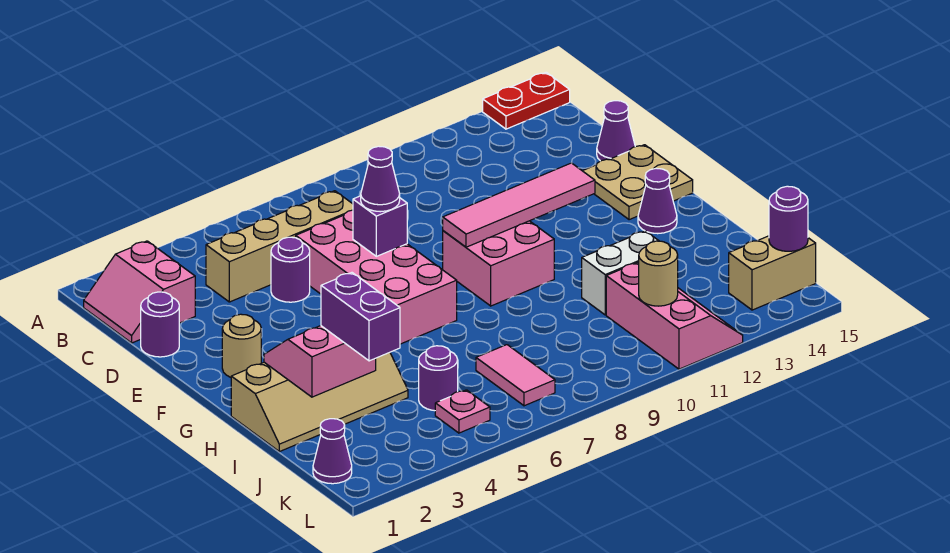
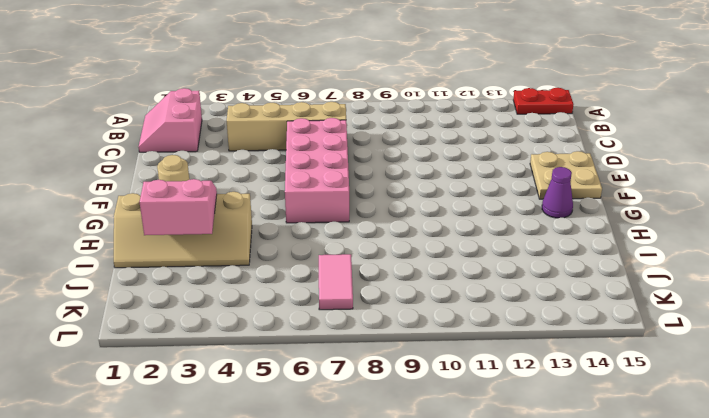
none -> purple round brick D1 level 1
none -> purple round brick D5 level 1
none -> purple cone D15 level 1

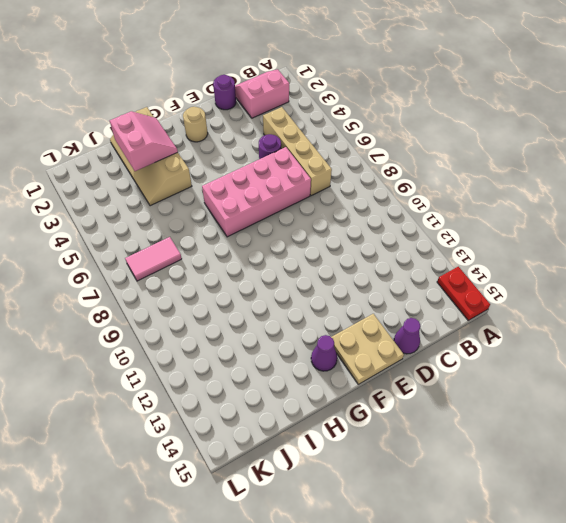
none -> pink brick F9:G10 level 1
none -> white brick I11:I12 level 1
none -> purple round brick J5 level 1

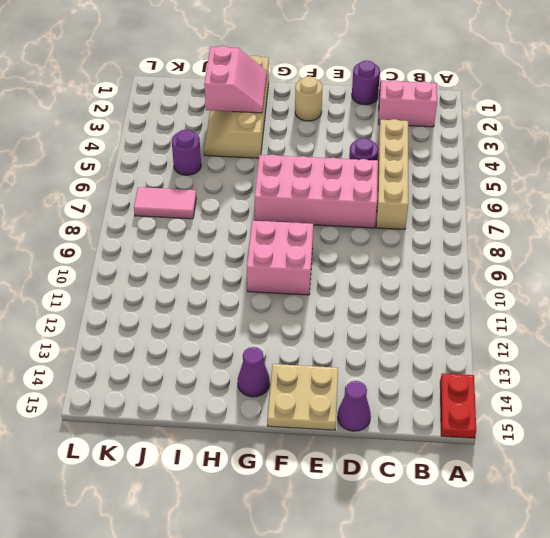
none -> white brick I11:I12 level 1
none -> pink slope J11:L12 level 1 top 11
none -> purple cone K1 level 1

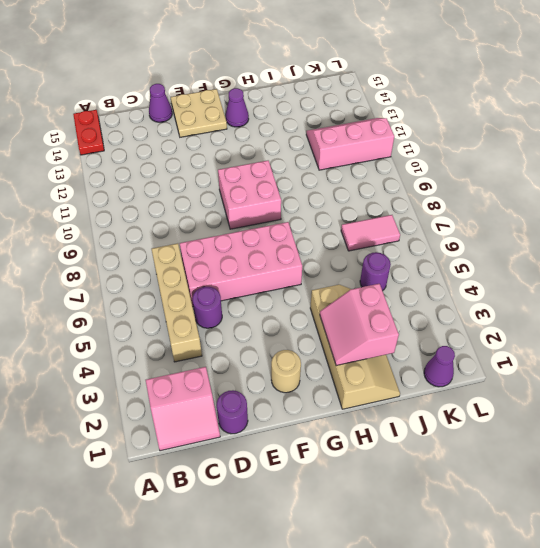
none -> white brick I11:I12 level 1
none -> pink plate K5 level 1
none -> tan brick K14:K15 level 1

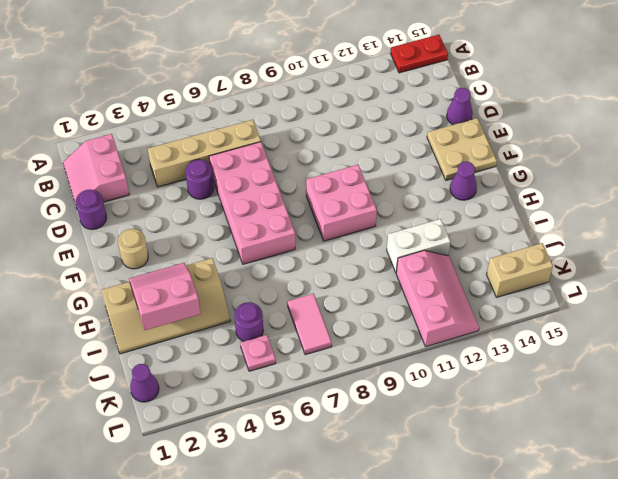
none -> purple brick E7 level 2
none -> pink tile F9:F12 level 2
none -> tan round brick K11 level 2

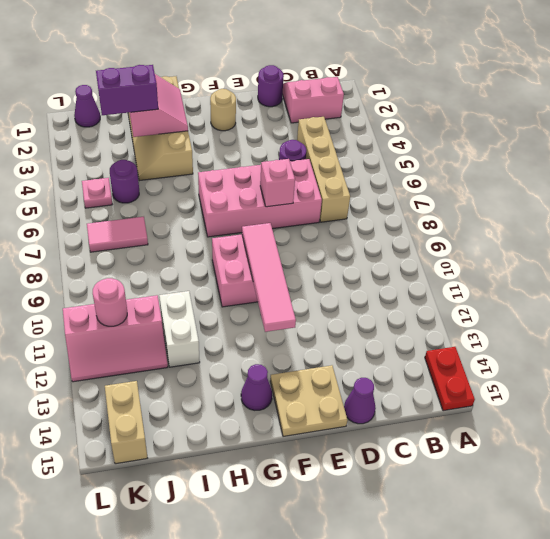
pink brick E7 level 2 -> purple brick E7 level 2
pink round brick K11 level 2 -> tan round brick K11 level 2
none -> purple round brick K15 level 2
none -> purple cone E7 level 3

